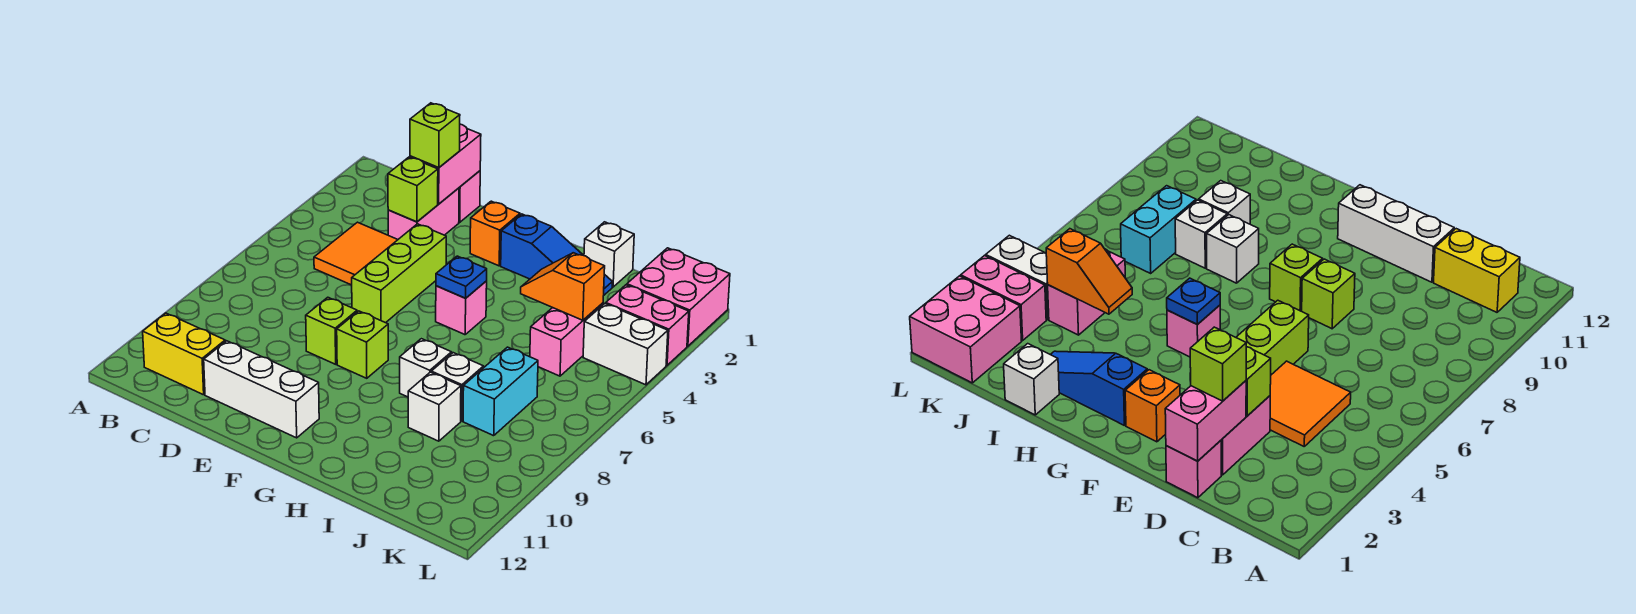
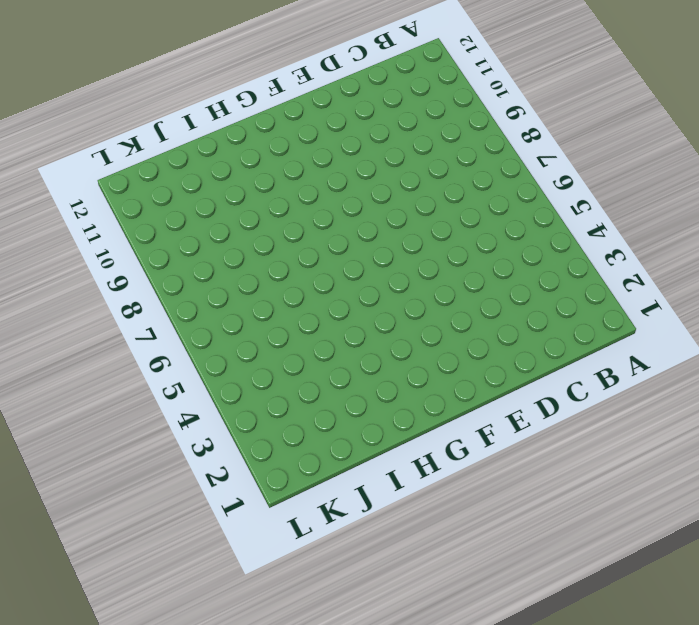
none -> yellow brick B11:C11 level 1
none -> orange tile C4:D5 level 1
none -> pink brick D1 level 1

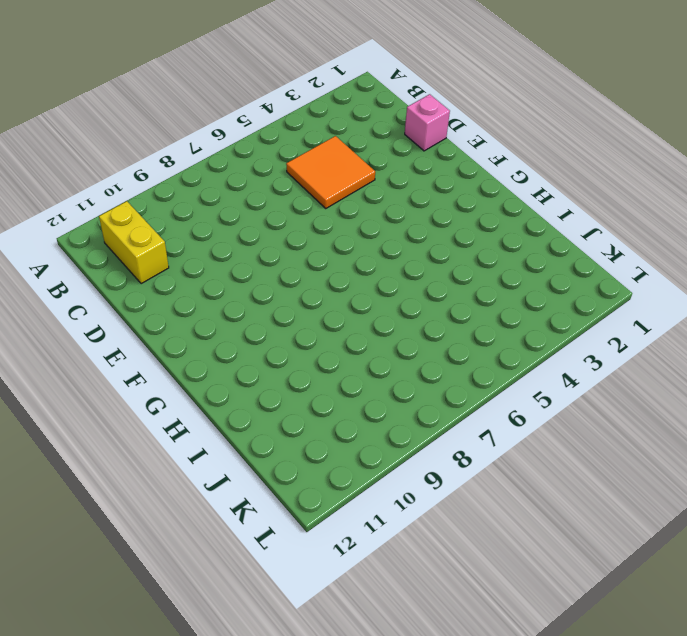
none -> pink brick D2:D3 level 1
none -> white brick D11:F11 level 1
none -> lime brick E4:E6 level 1

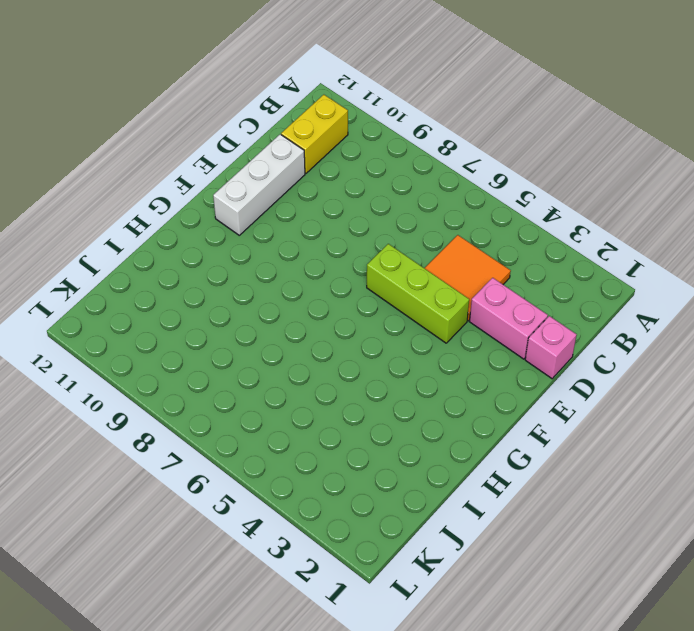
none -> lime brick E8 level 1
none -> orange brick F2 level 1
none -> lime brick F8 level 1

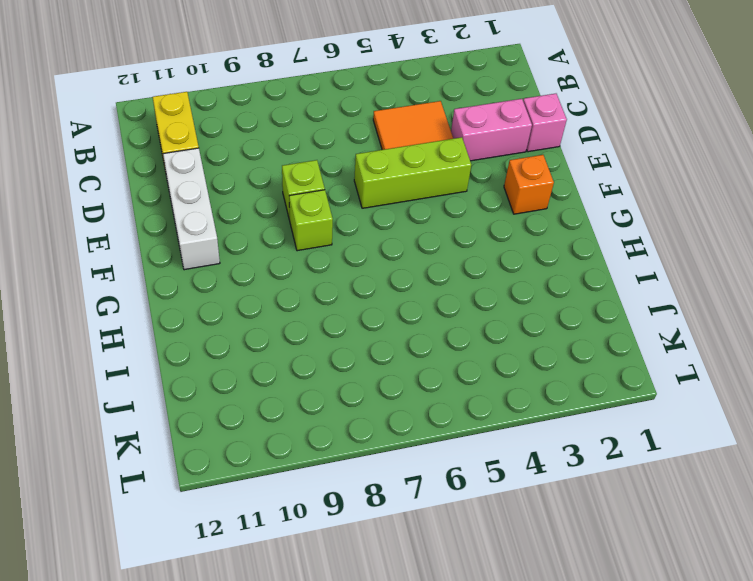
none -> blue slope G2:I2 level 1 top G
none -> pink brick G5 level 1
none -> white brick H8 level 1

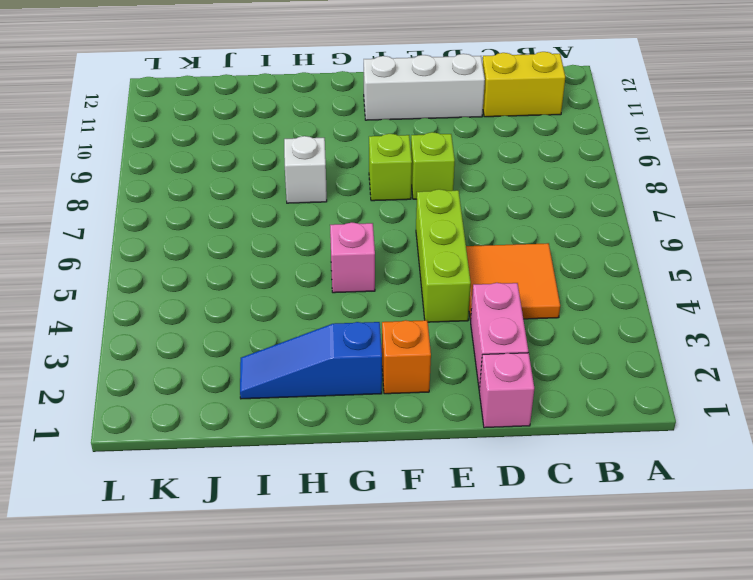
none -> white brick I1 level 1
none -> white brick I8 level 1
none -> white brick I9 level 1

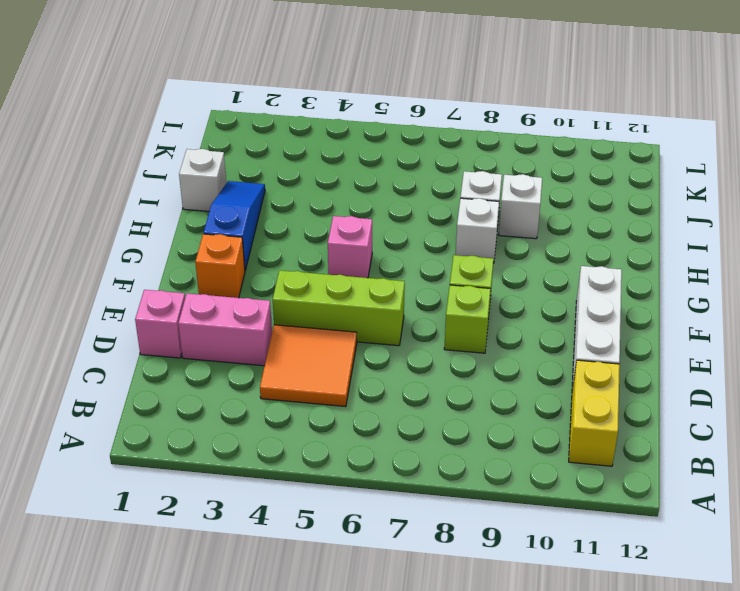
none -> pink brick J4:J5 level 1
none -> cyan brick J7:J8 level 1
none -> pink brick K1:L2 level 1

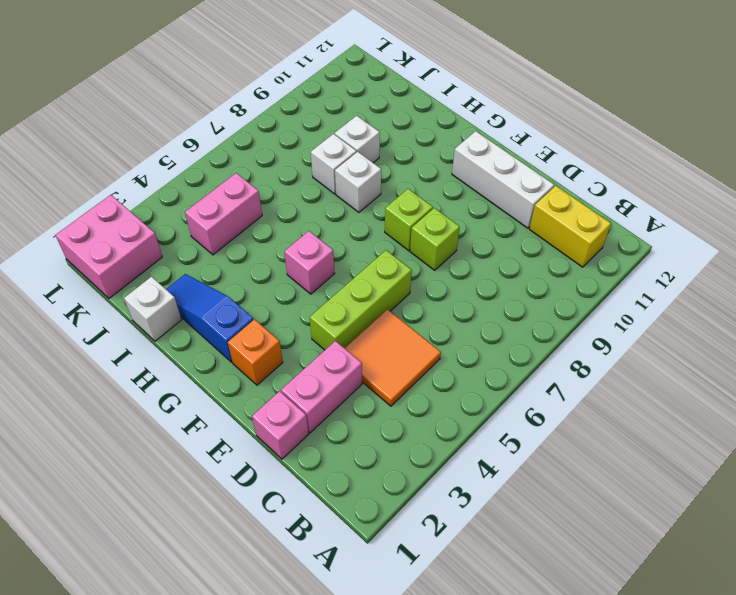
none -> cyan brick J7:J8 level 1
none -> pink brick K3:L3 level 1
none -> white brick K4:L4 level 1

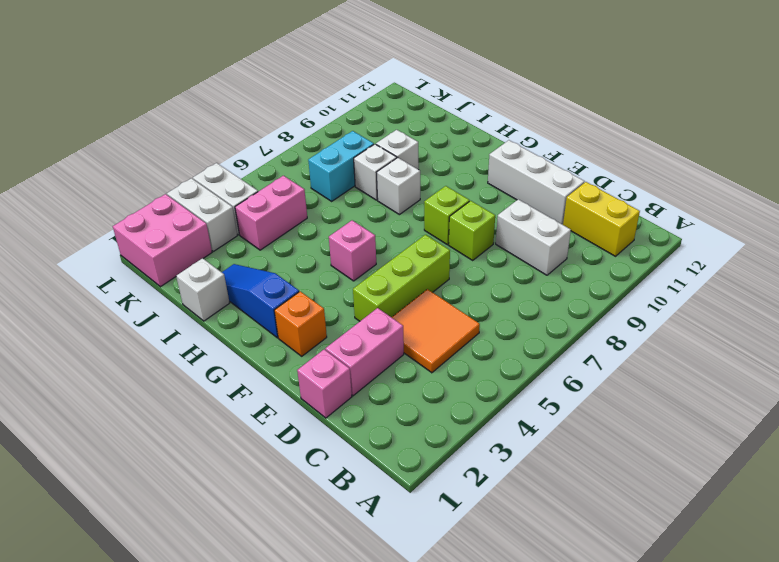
white brick C9:D9 level 1 -> none
white brick K3:L3 level 1 -> pink brick K3:L3 level 1
none -> pink brick D1:D2 level 2
none -> lime brick D3 level 2
none -> blue plate G5 level 2

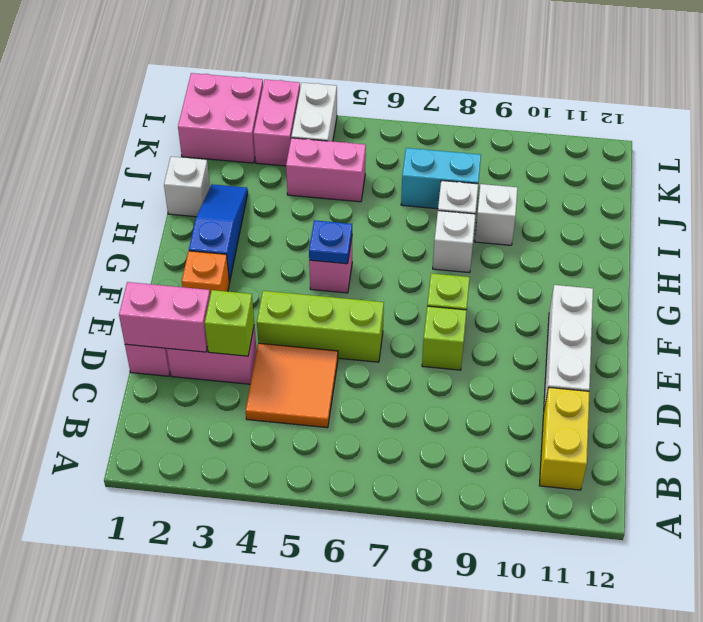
none -> orange slope I4:J4 level 2 top J
none -> lime brick D2 level 3

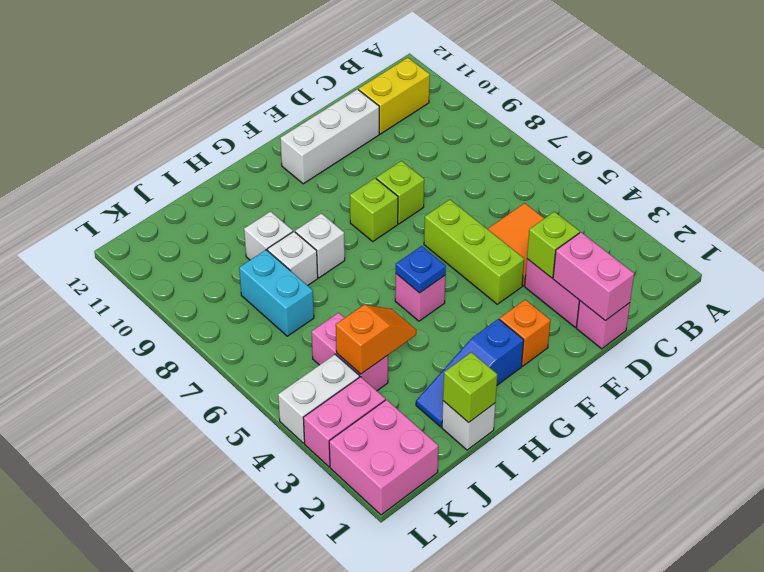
lime brick I1 level 2 -> lime brick D2 level 3

